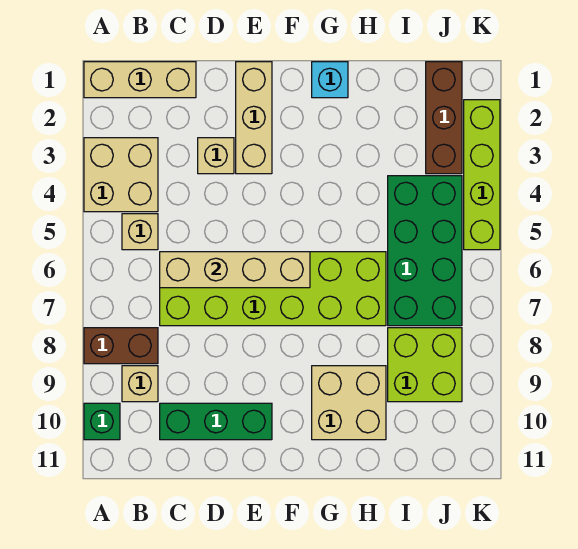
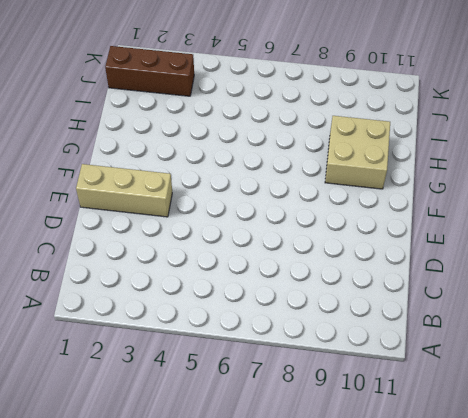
none -> tan brick A1:C1 level 1
none -> tan brick A3:B4 level 1
none -> brown brick A8:B8 level 1

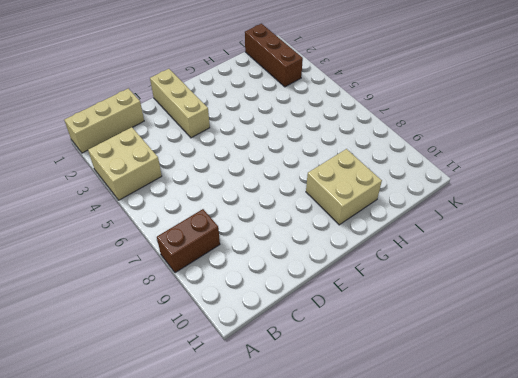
none -> green brick A10 level 1
none -> tan brick B5 level 1
none -> tan brick B9 level 1

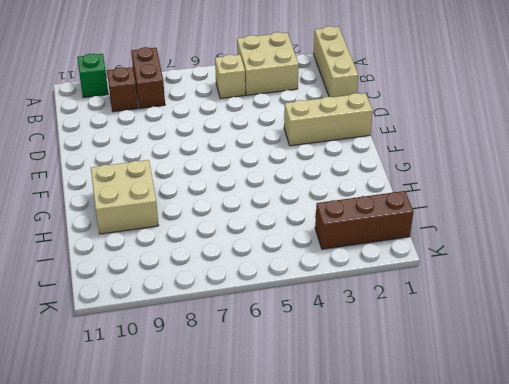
brown brick B9 level 1 -> tan brick B9 level 1
none -> lime brick C6:H7 level 1
none -> green brick C10:E10 level 1
none -> tan brick D3 level 1

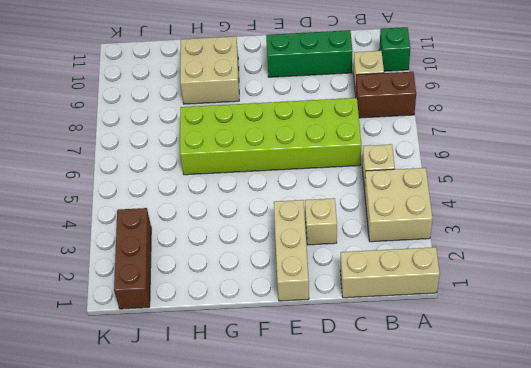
none -> cyan brick G1 level 1
none -> green brick I4:J7 level 1
none -> lime brick I8:J9 level 1

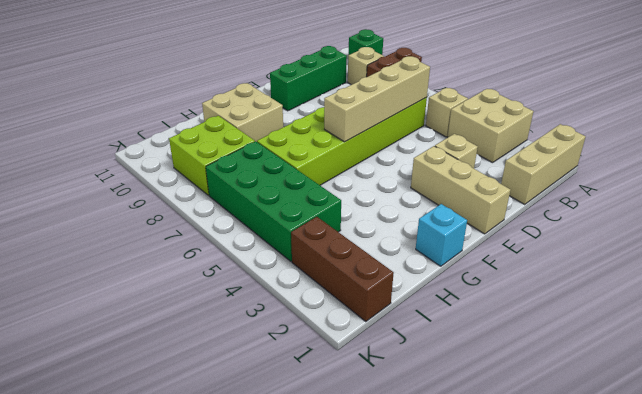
none -> lime brick K2:K5 level 1

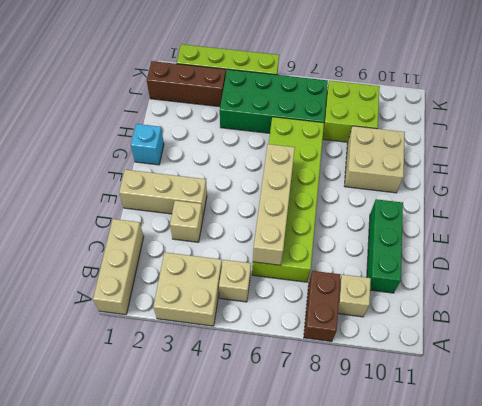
none -> green brick A10 level 1

